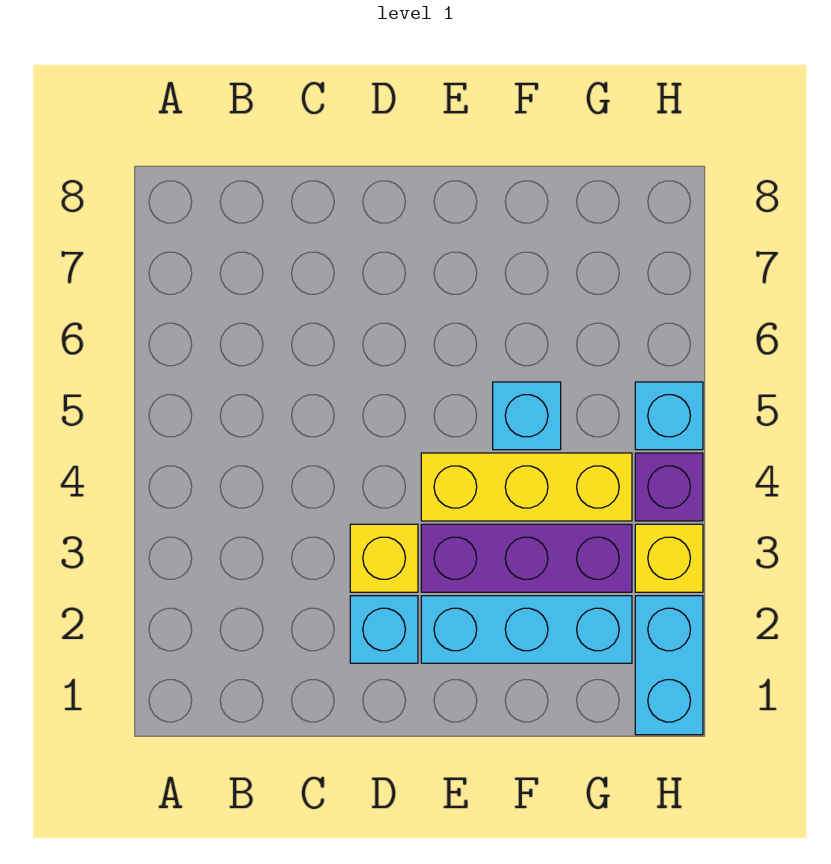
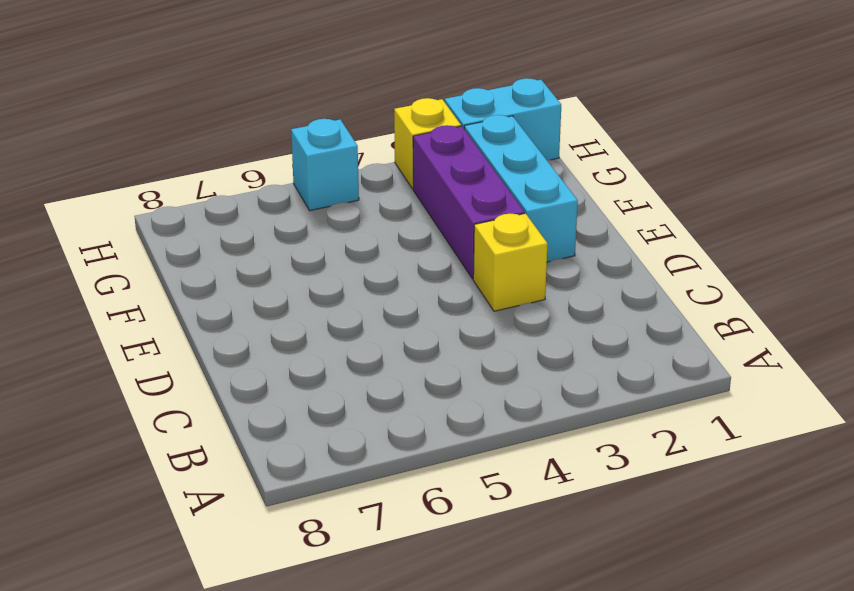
none -> cyan brick D2 level 1
none -> yellow brick E4:G4 level 1

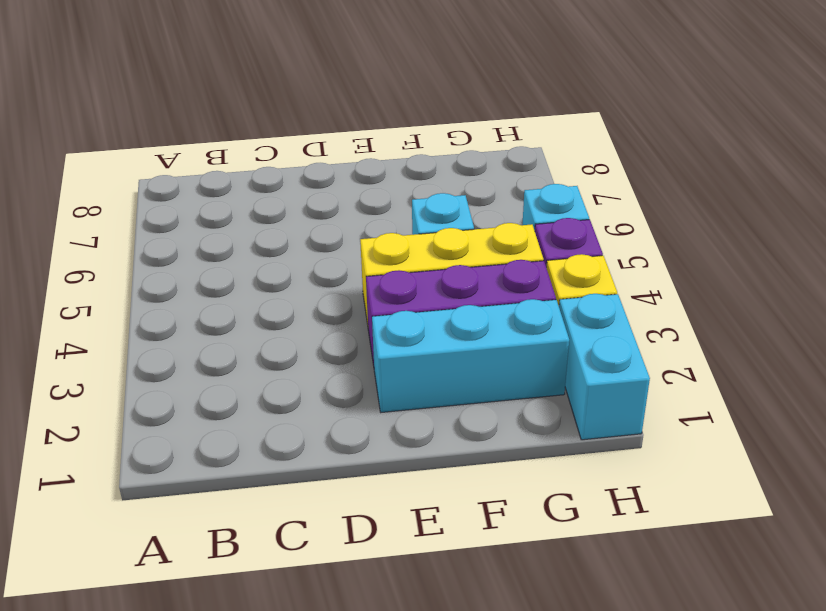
none -> cyan brick D2 level 1
none -> yellow brick D3 level 1

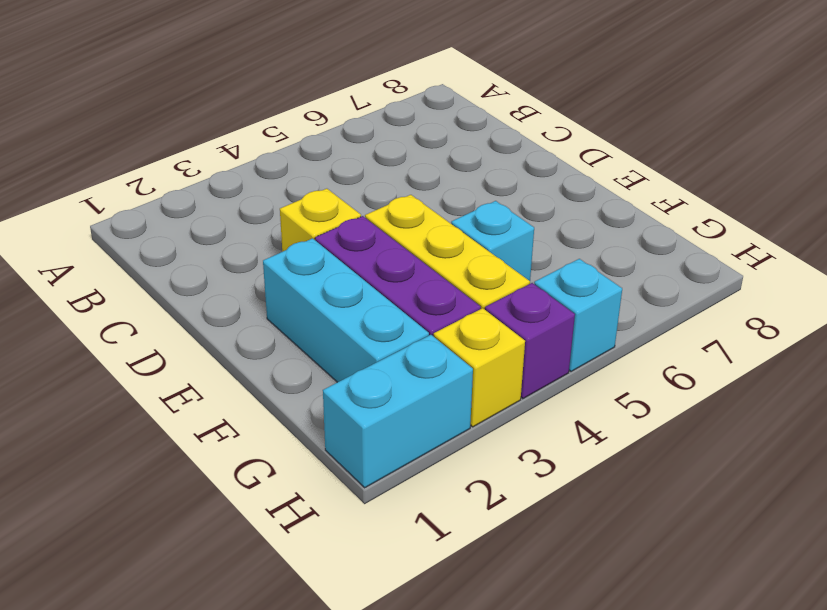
none -> cyan brick D2 level 1

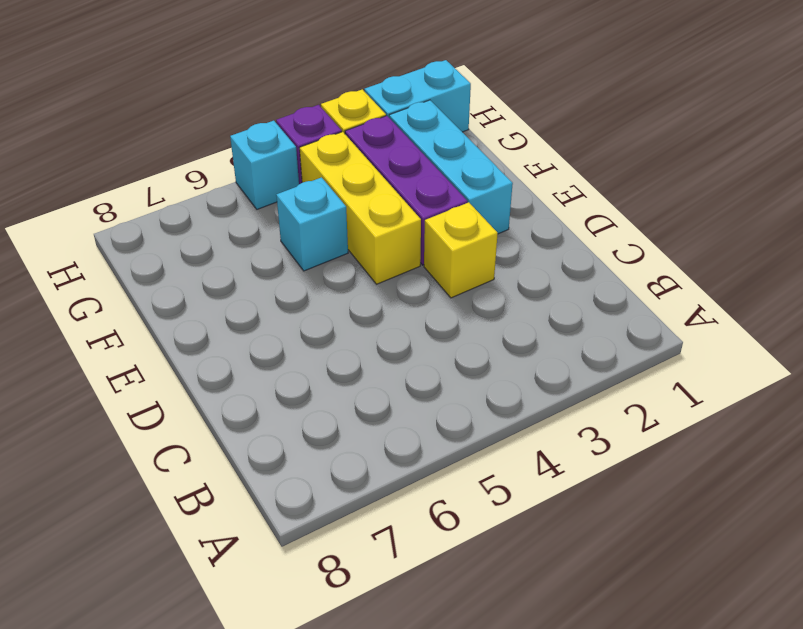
none -> cyan brick D2 level 1

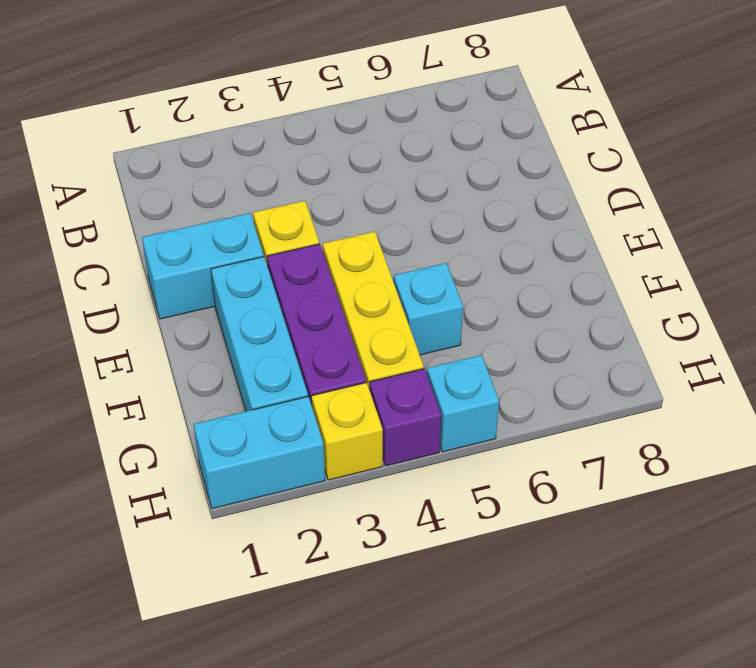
cyan brick D1:D2 level 1 -> cyan brick D2 level 1

